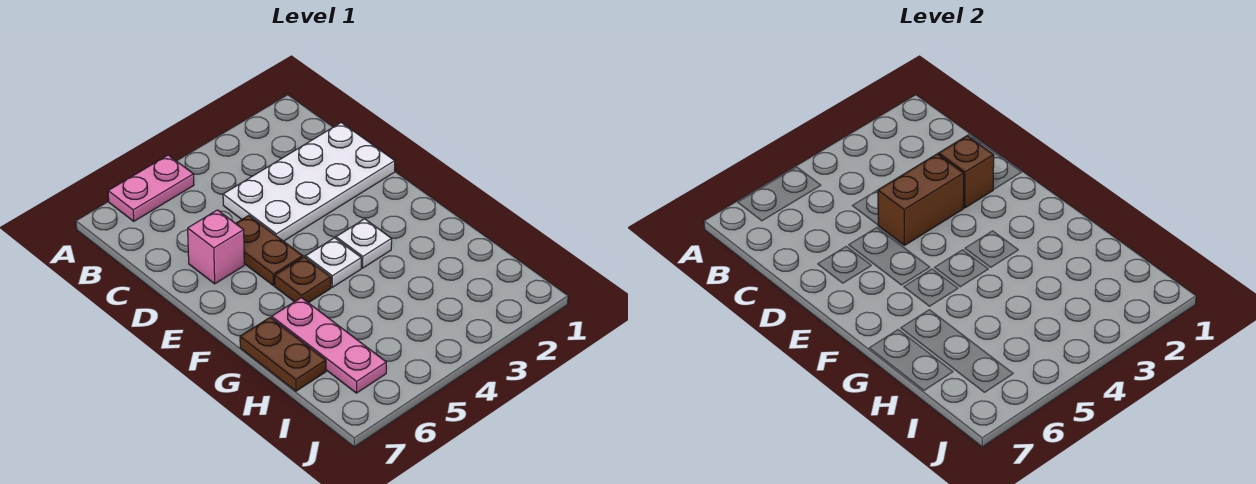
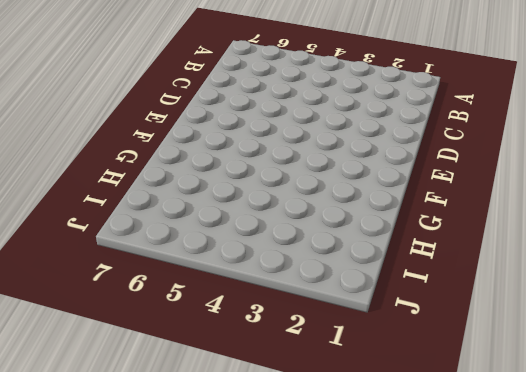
none -> pink plate A5:A6 level 1
none -> white plate C1:D4 level 1

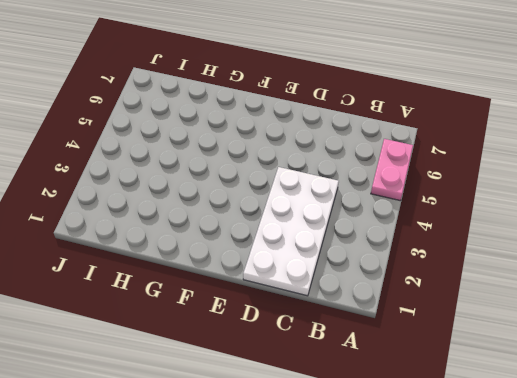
none -> brown plate D5:E5 level 1
none -> pink brick D6 level 1

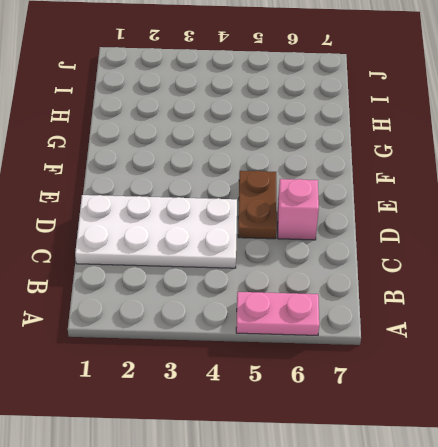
none -> white plate F3 level 1
none -> white plate F4 level 1

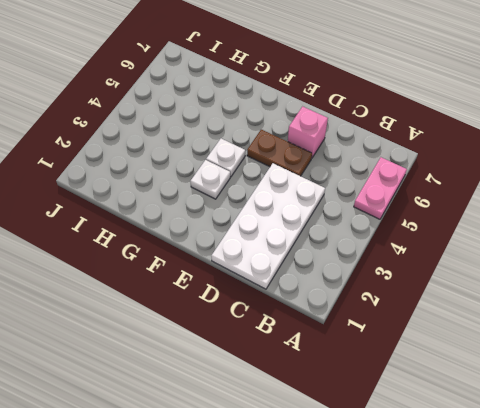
none -> brown plate F5 level 1
none -> pink plate G6:I6 level 1

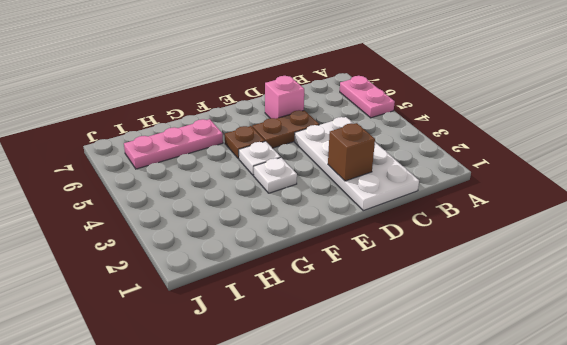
none -> brown plate G7:H7 level 1
none -> brown brick D3:D4 level 2

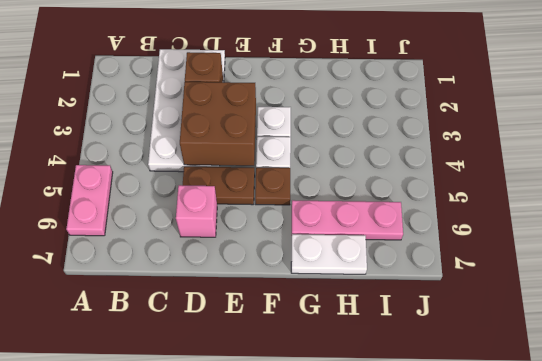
brown brick D3:E4 level 2 -> brown brick D3:D4 level 2
white plate G7:H7 level 1 -> brown plate G7:H7 level 1

